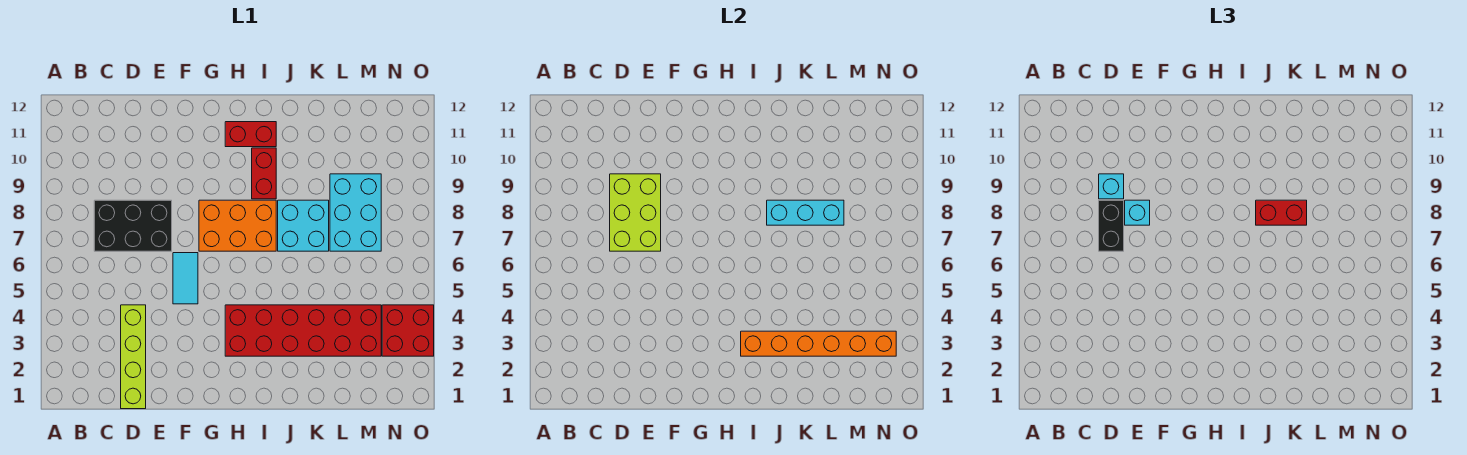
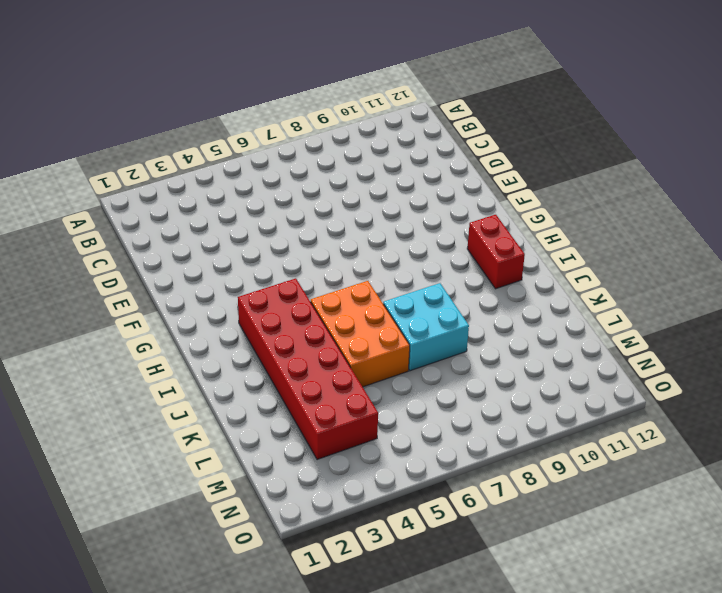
orange brick I5:K6 level 1 -> orange brick G7:I8 level 1
none -> black brick C7:E8 level 1
none -> lime brick D1:D4 level 1
none -> cyan tile F5:F6 level 1

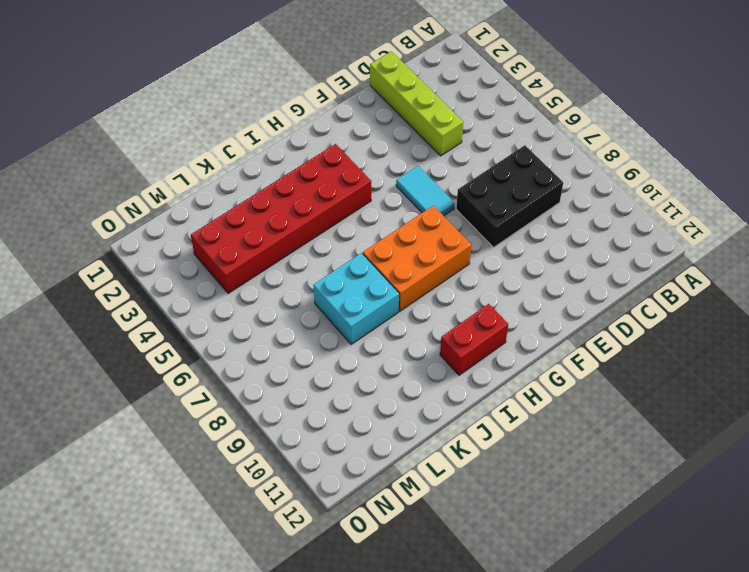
none -> red brick I9:I10 level 1
none -> cyan brick L7:M9 level 1
none -> red brick N3:O4 level 1

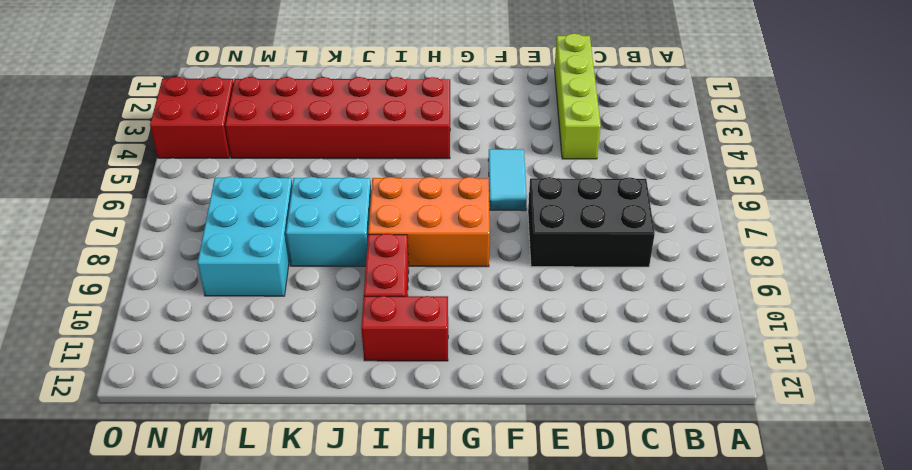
none -> lime brick D7:E9 level 2
none -> orange brick I3:N3 level 2
none -> cyan brick J8:L8 level 2

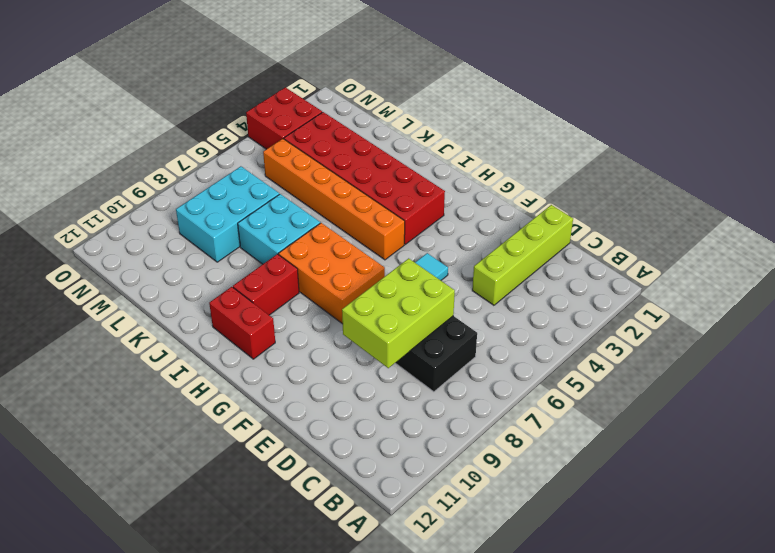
orange brick H5:M5 level 1 -> orange brick I3:N3 level 2
none -> cyan brick J8:L8 level 2
none -> black brick D7:D8 level 3
none -> cyan brick D9 level 3

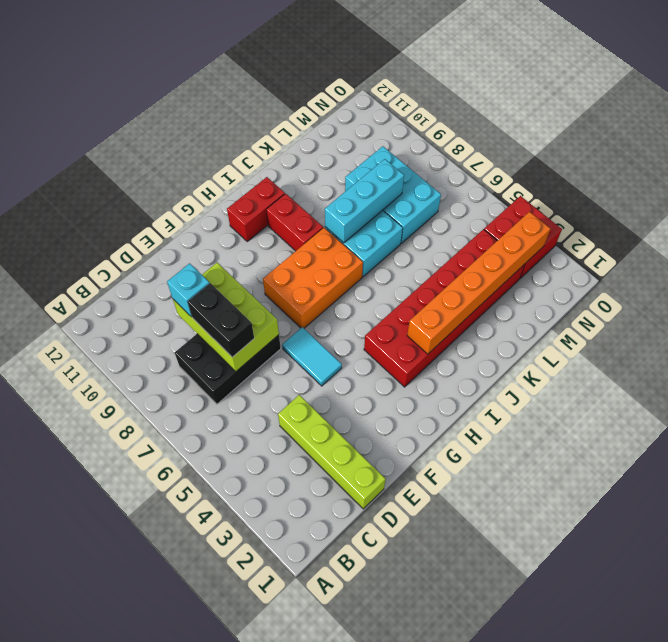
none -> cyan brick E8 level 3
none -> red brick J8:K8 level 3

